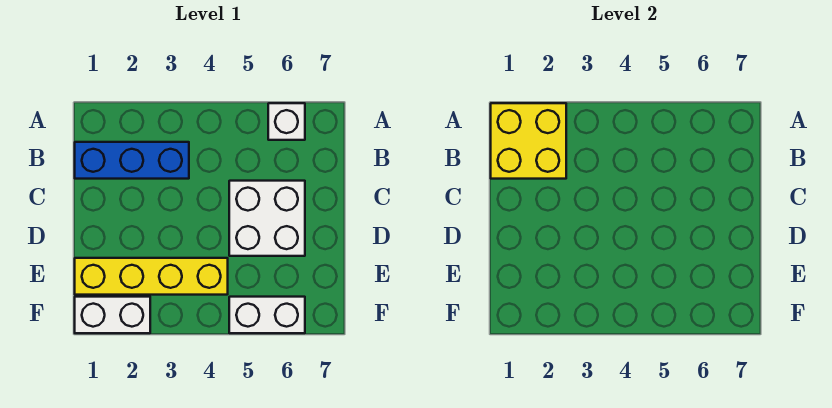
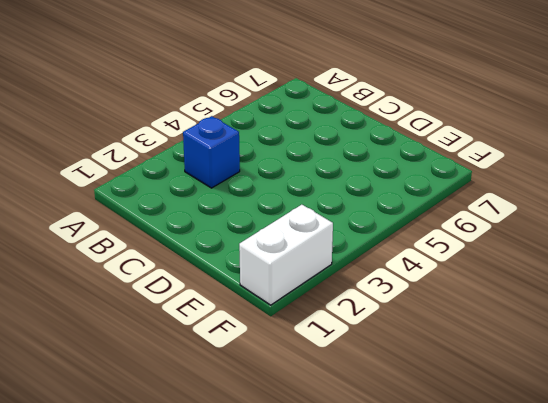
blue brick B3 level 1 -> blue brick B1:B3 level 1
none -> white brick A6 level 1
none -> white brick C5:D6 level 1

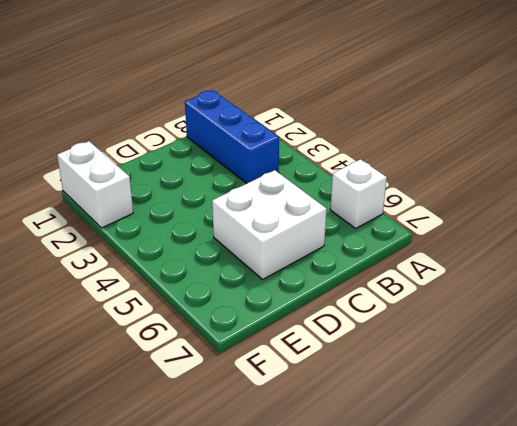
none -> yellow brick E1:E4 level 1
none -> white brick F5:F6 level 1

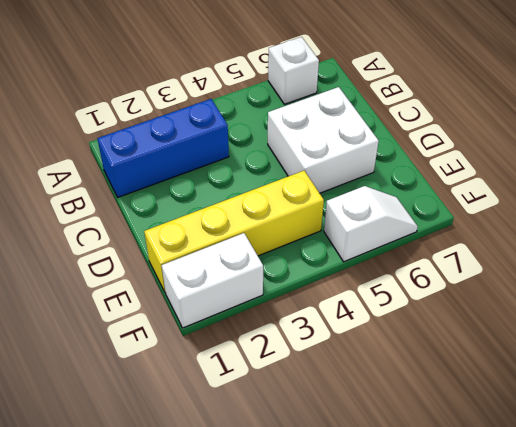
white slope F5:F6 level 1 top 5 -> white brick F5:F6 level 1
none -> yellow brick A1:B2 level 2

